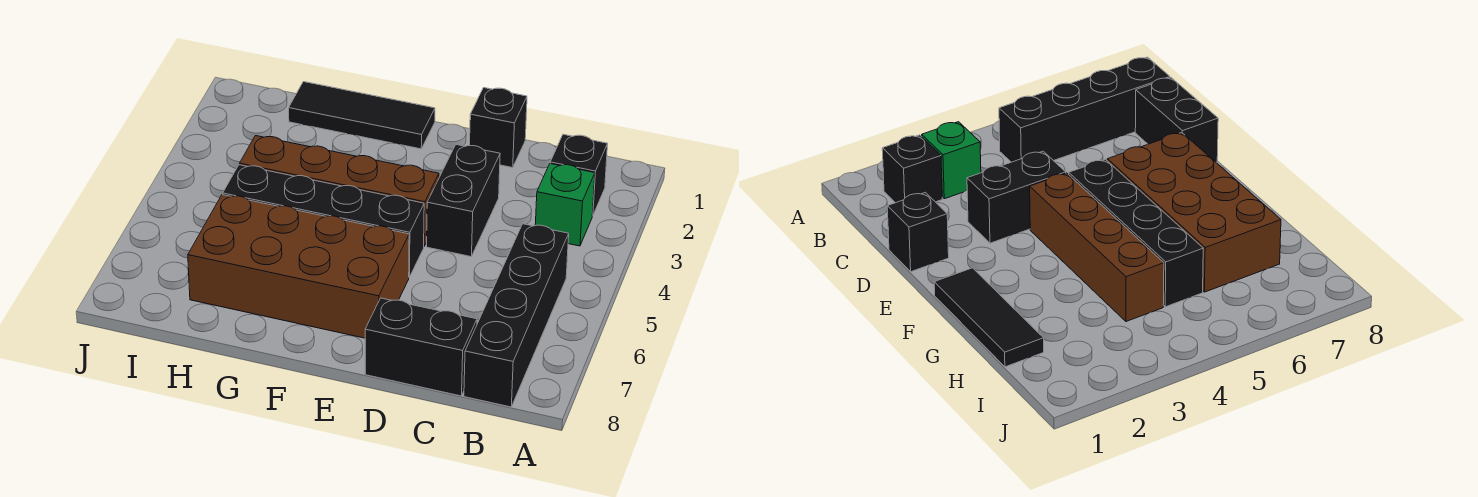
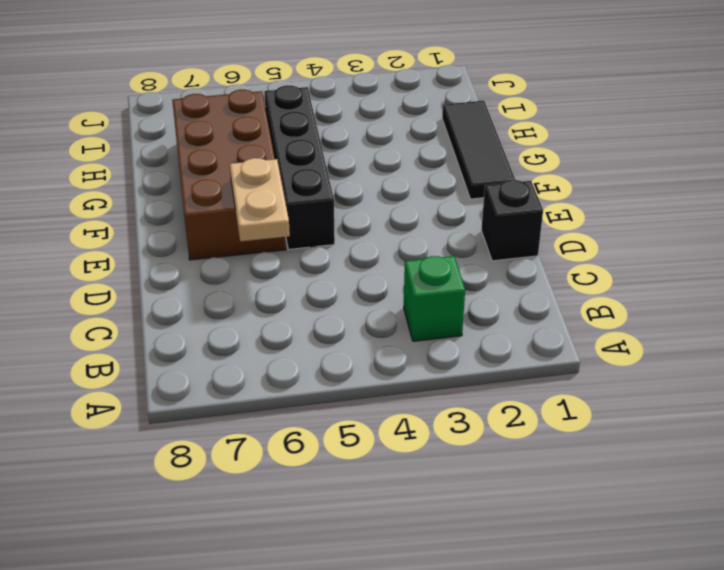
tan plate D6:E6 level 2 -> none
none -> black brick B2 level 1
none -> black brick B5:B8 level 1

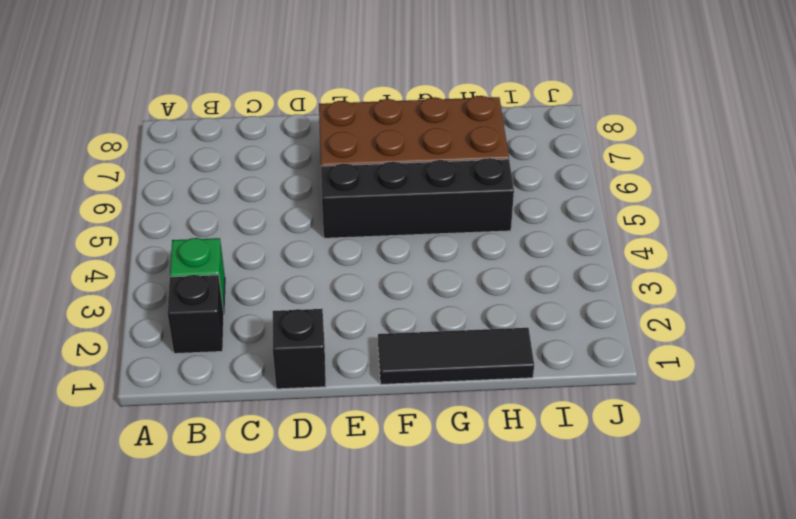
none -> black brick B5:B8 level 1
none -> black brick C8:D8 level 1

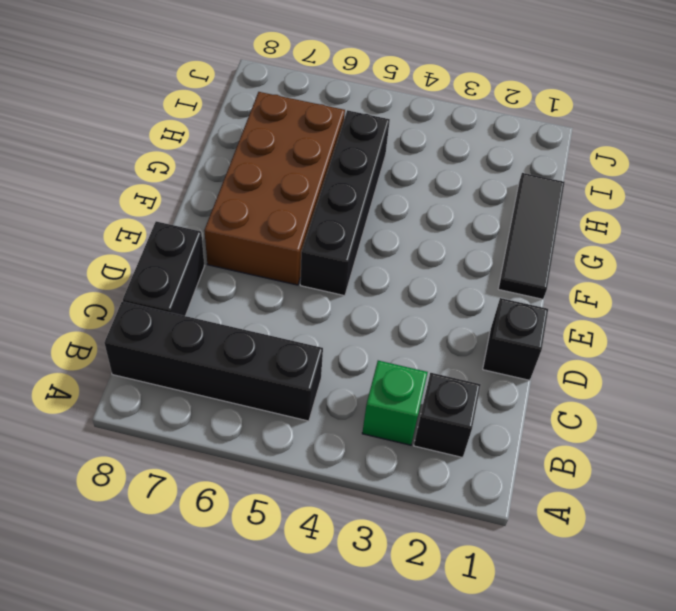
none -> black brick D3:D4 level 1
none -> brown brick E4:H4 level 1

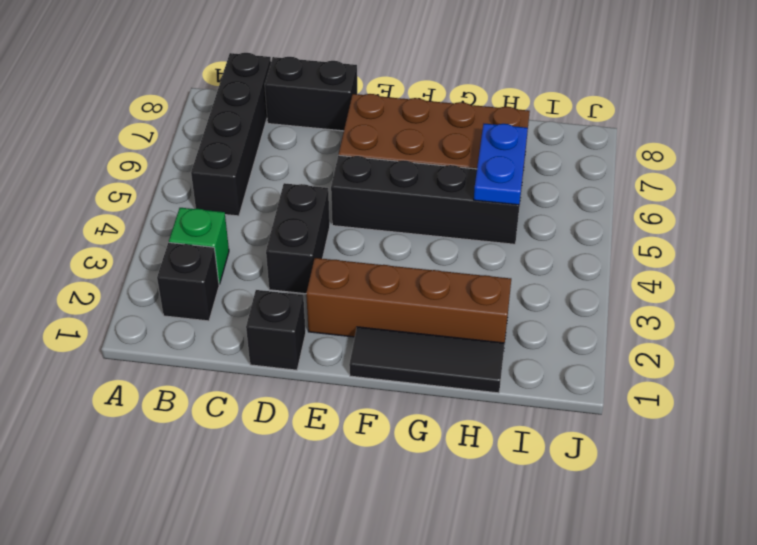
brown brick E2:H2 level 1 -> brown brick E4:H4 level 1
blue plate H5:H6 level 2 -> none

